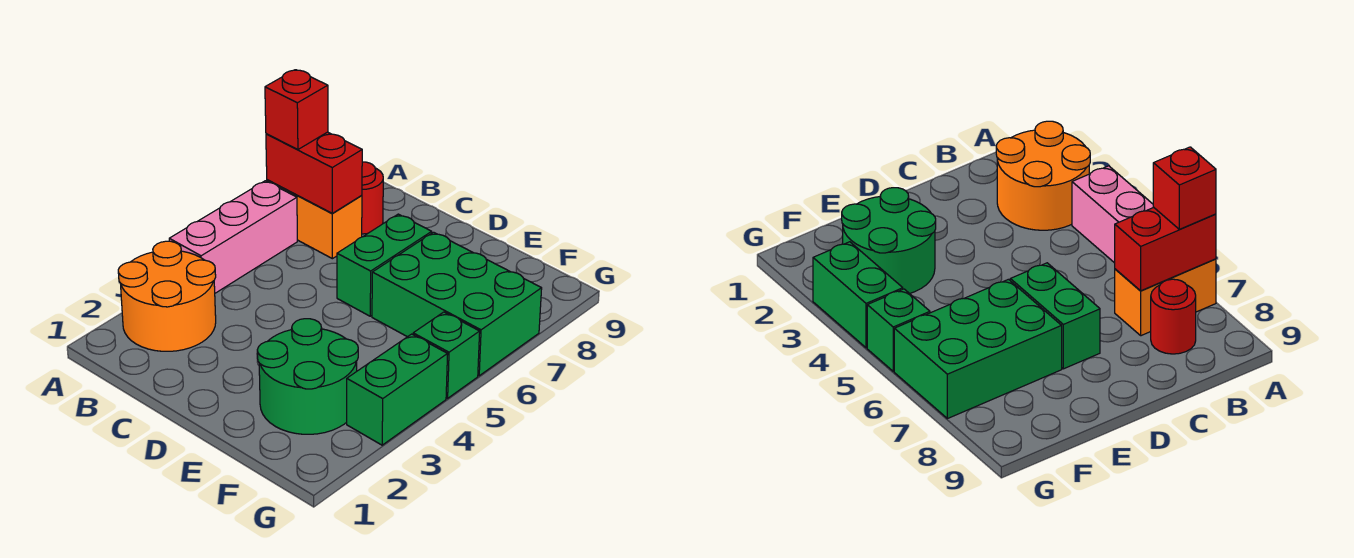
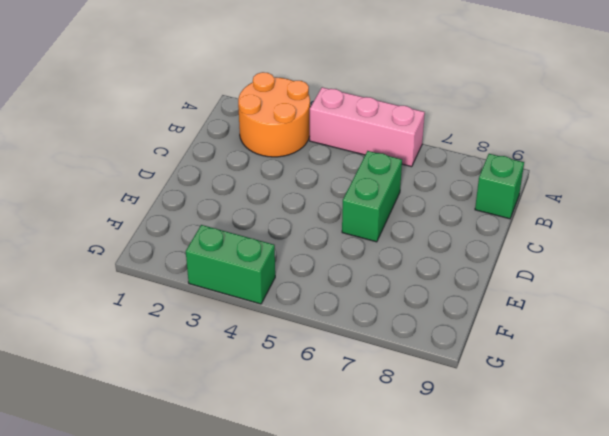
green brick B9 level 1 -> green brick G5 level 1
green brick C6:D6 level 1 -> green brick D6:D7 level 1
none -> orange brick A7:B7 level 1
none -> red round brick B8 level 1

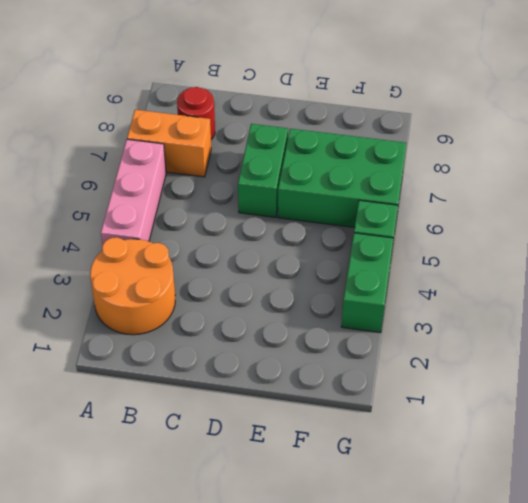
none -> green round brick E2:F3 level 1
none -> red brick A7:B7 level 2

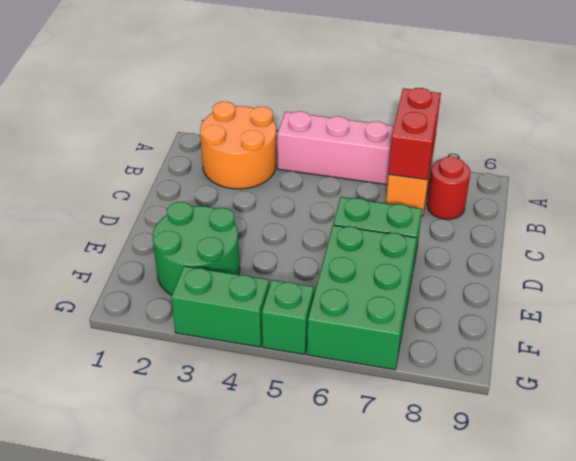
none -> red brick A7 level 3

